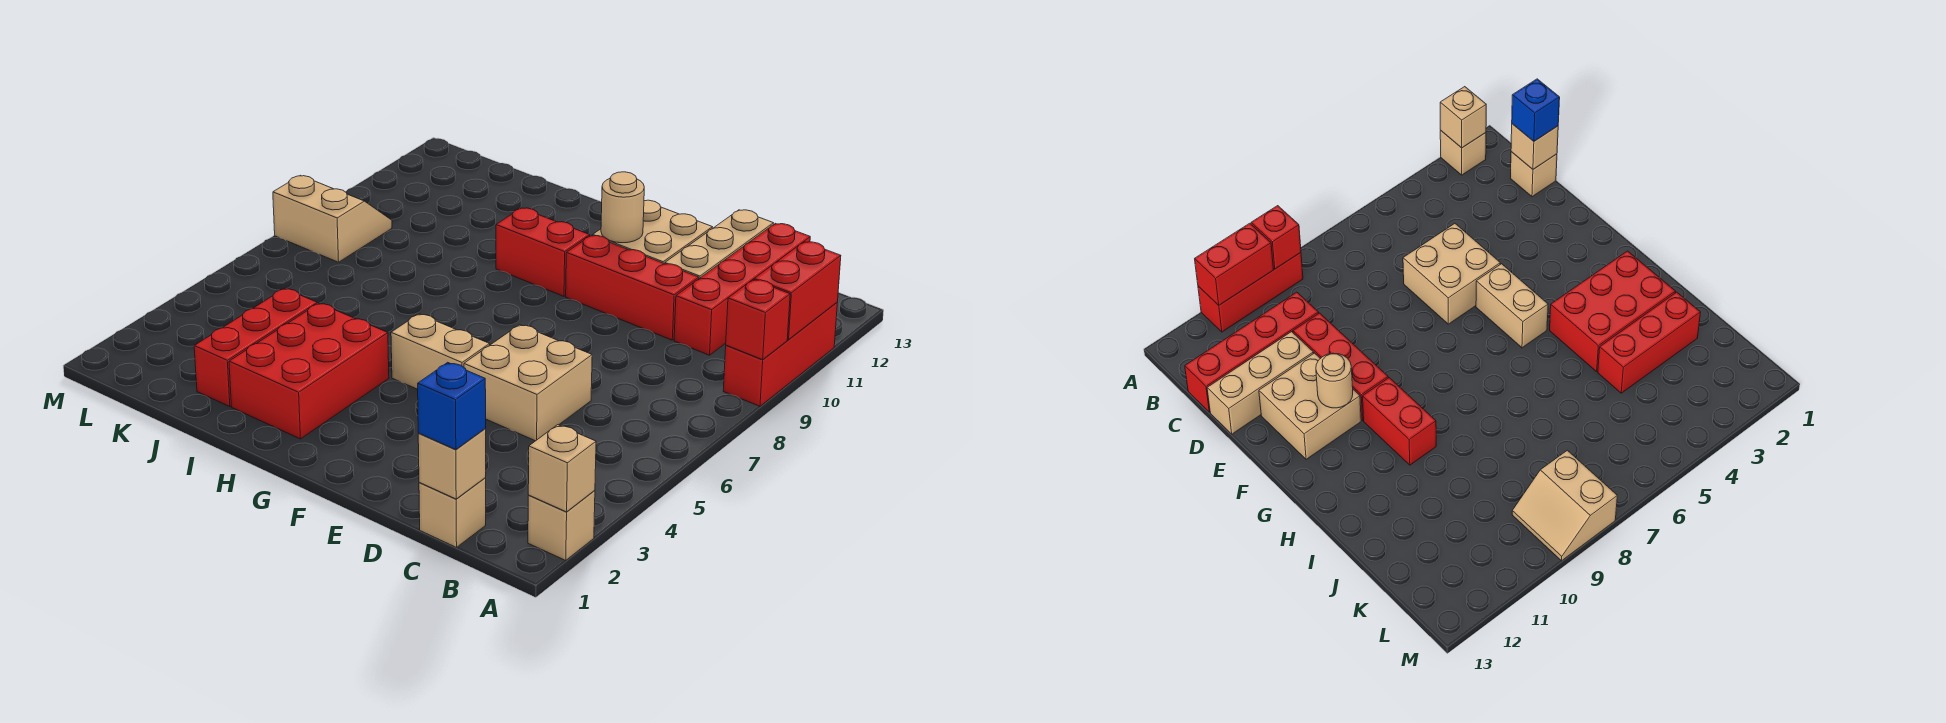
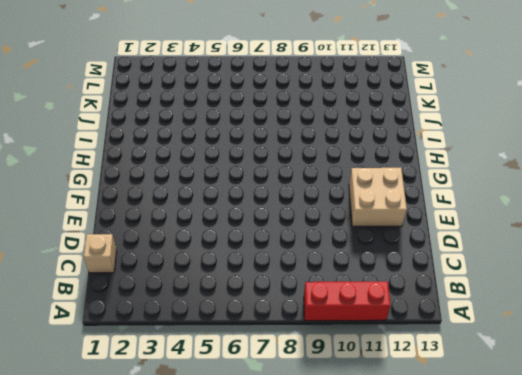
none -> tan brick A2 level 1
none -> red brick C10:C13 level 1
none -> tan brick D5:E6 level 1

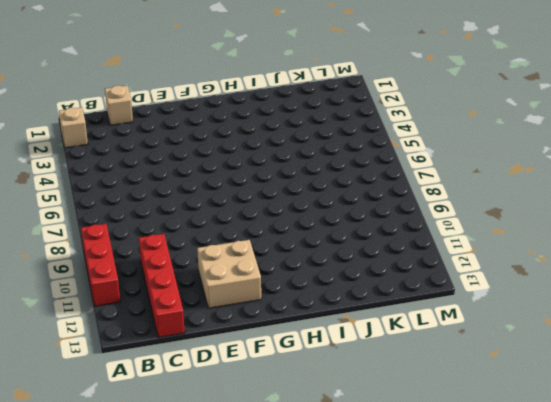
none -> tan brick D5:E6 level 1
none -> red brick D10:F10 level 1
none -> tan brick D11:D13 level 1

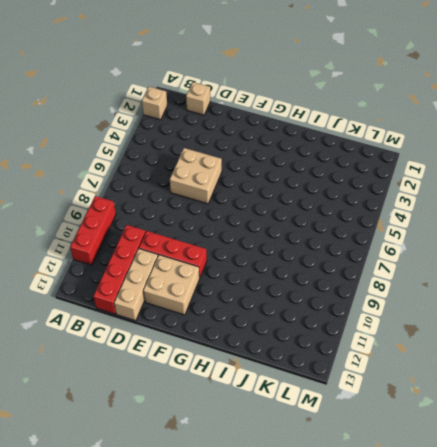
none -> tan brick F5:G5 level 1
none -> red brick G10:H10 level 1
none -> red brick H2:I4 level 1

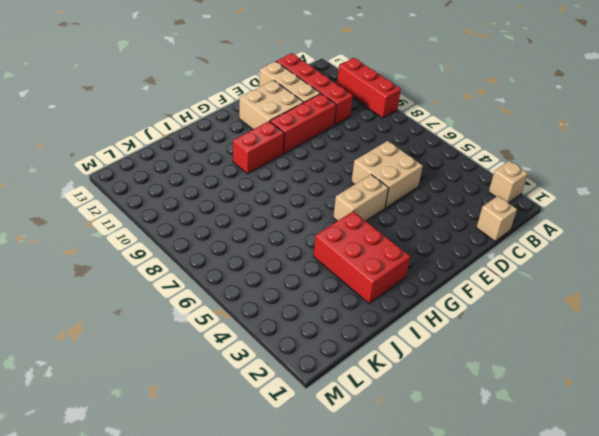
none -> red brick J2:J4 level 1
none -> tan slope L8:M9 level 1 top 8
none -> tan brick A2 level 2

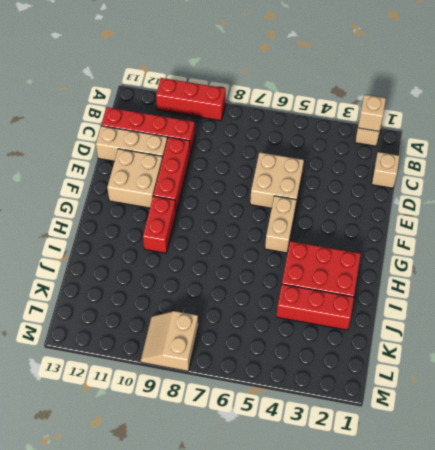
none -> red brick A9 level 2
none -> red brick A10:A11 level 2
none -> tan brick C1 level 2

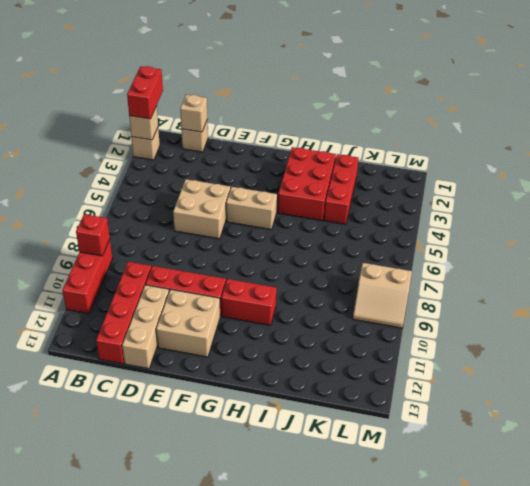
red brick A1:A2 level 3 -> red brick A10:A11 level 2
none -> tan round brick F11 level 2
none -> blue brick C1 level 3

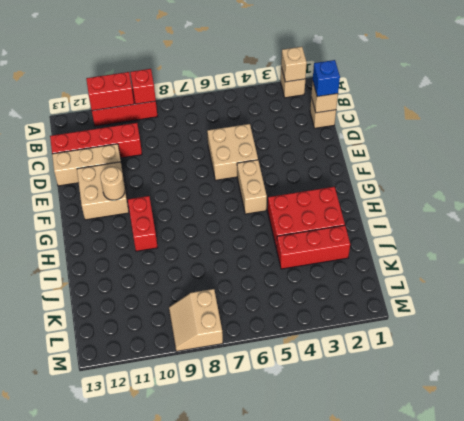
none -> red brick D10:F10 level 1

